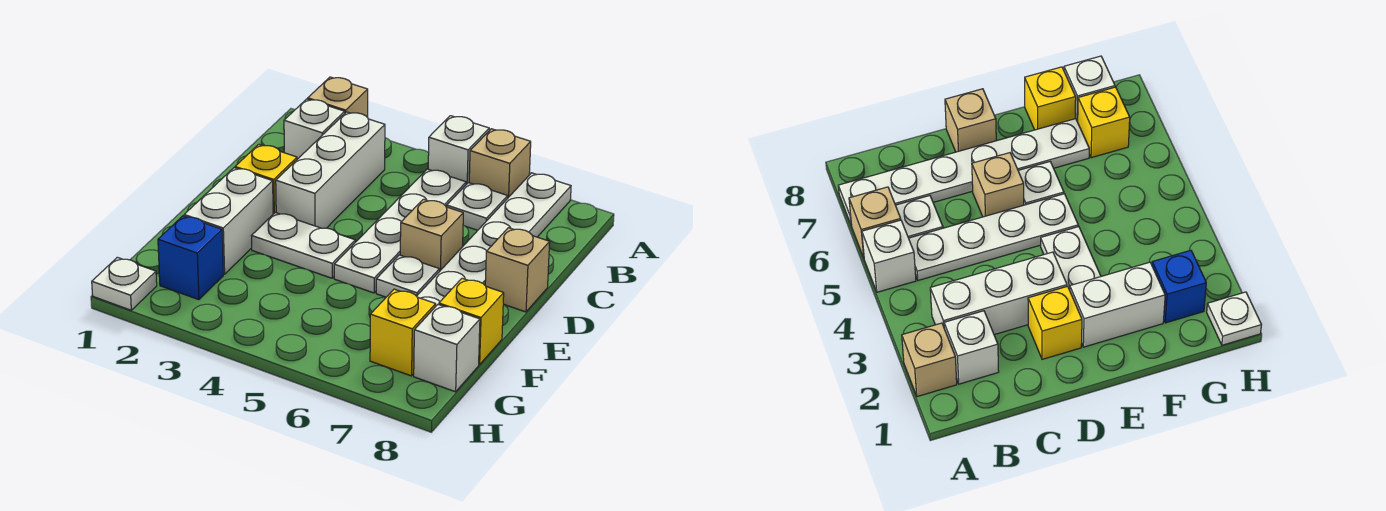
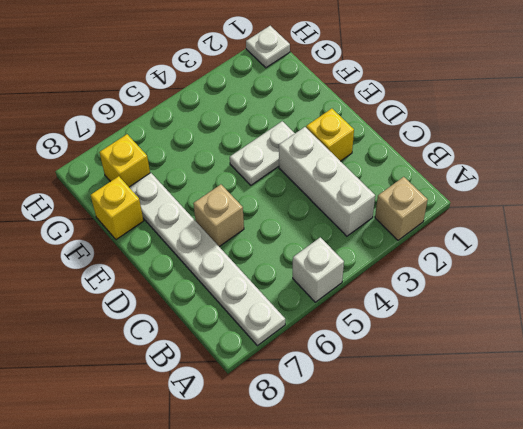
none -> tan brick A6 level 1
none -> white brick B2 level 1
none -> white plate B5:E5 level 1

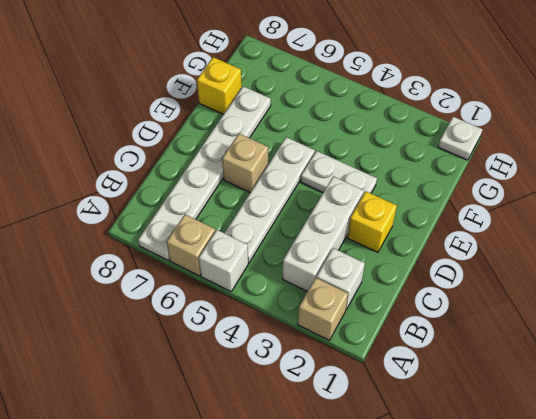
none -> white plate B6 level 1
none -> tan brick D8 level 1
none -> white brick E2:F2 level 1

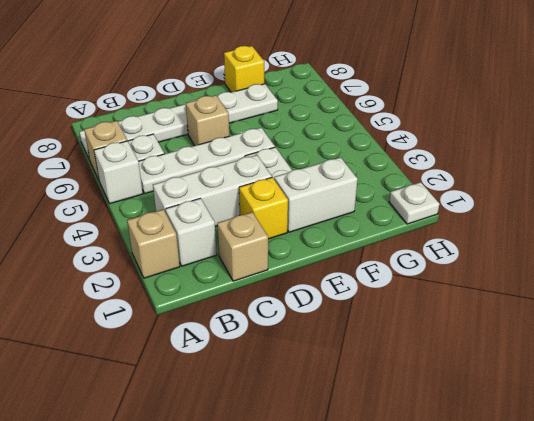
tan brick C1 level 1 -> tan brick D8 level 1
none -> white plate E6 level 1
none -> blue brick G2 level 1
none -> yellow brick G7 level 1

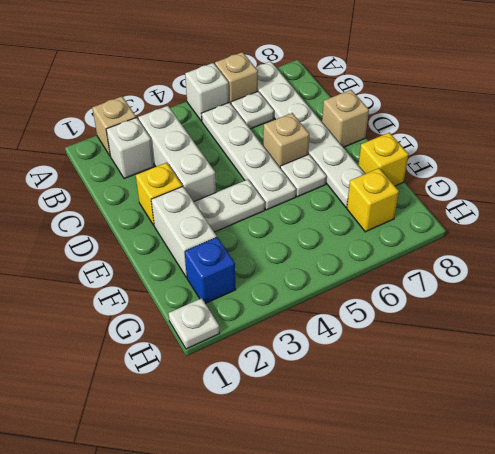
none -> white brick G8 level 1

